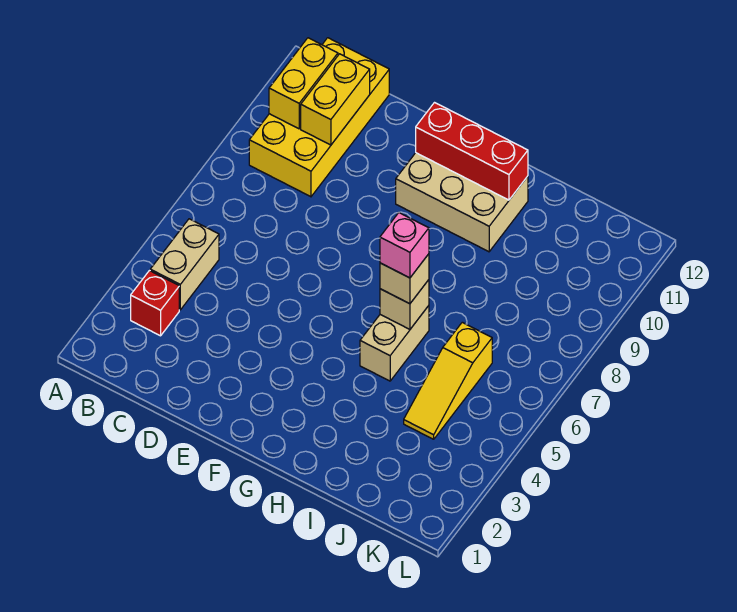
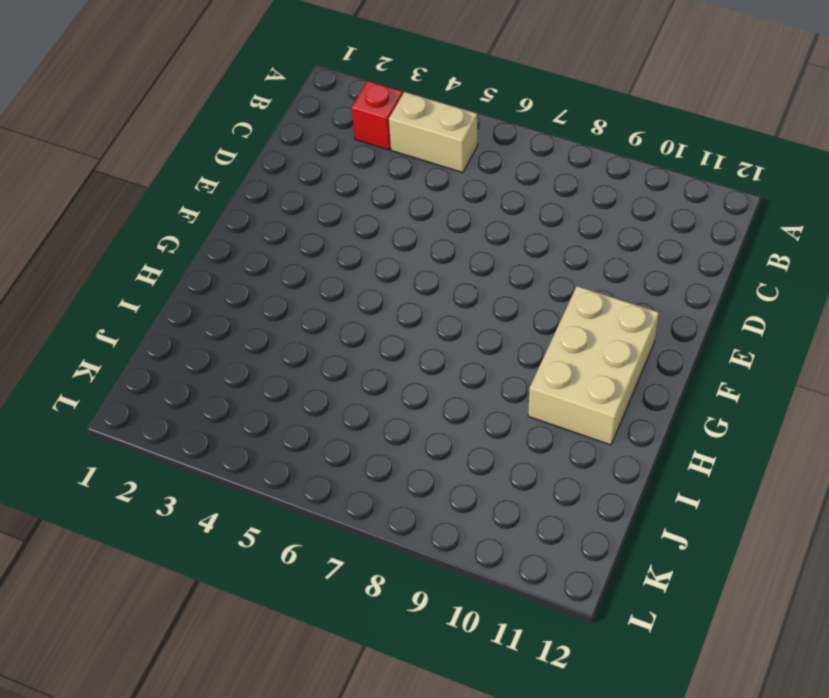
none -> yellow brick B9:C12 level 1
none -> tan brick H5:H6 level 1
none -> yellow slope J4:J6 level 1 top 6

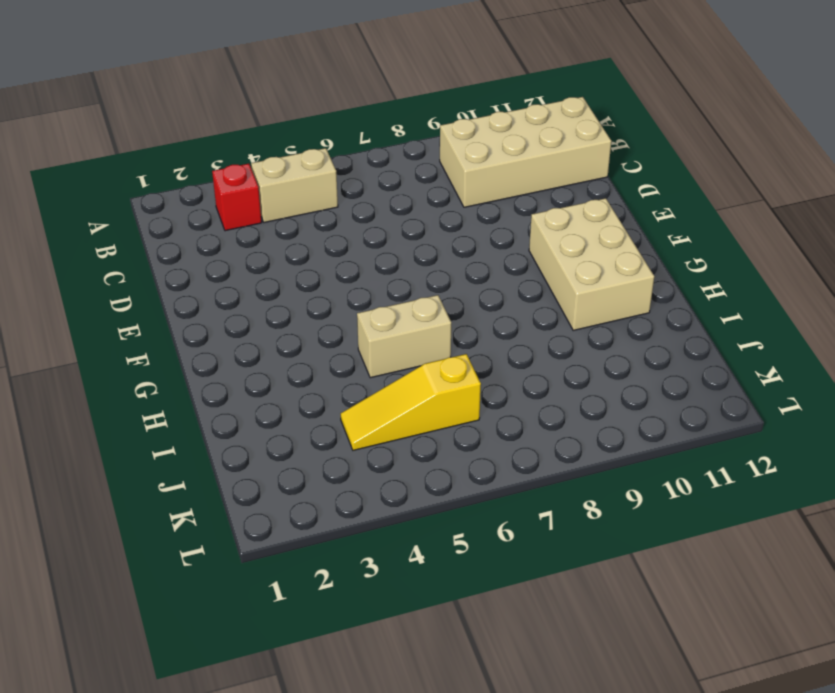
tan brick B9:C12 level 1 -> yellow brick B9:C12 level 1
none -> yellow brick B10:B11 level 2
none -> yellow brick C10:C11 level 2
none -> red brick F11:H11 level 2

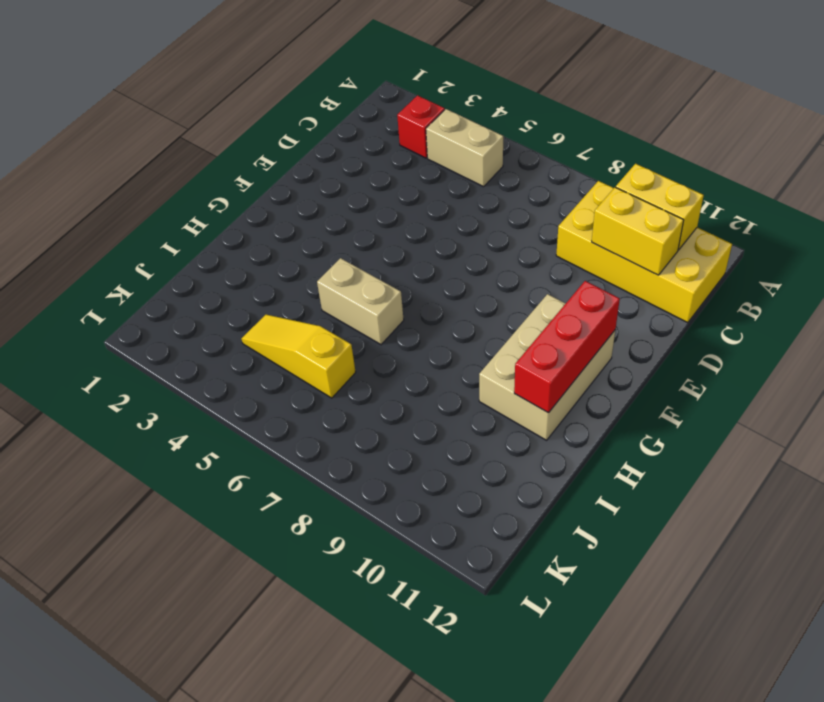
none -> tan brick H6 level 2
none -> tan brick H6 level 3
none -> pink brick H6 level 4

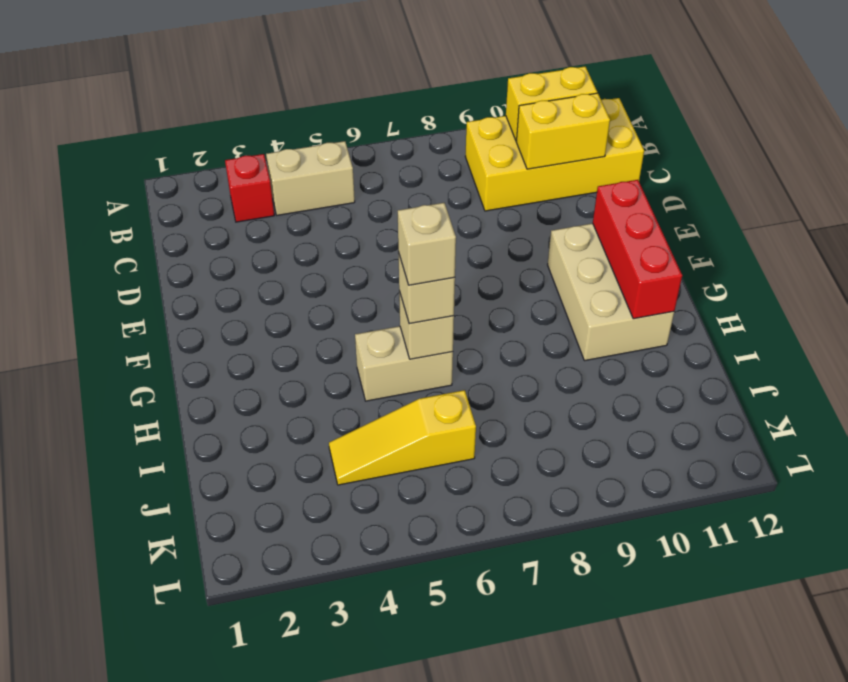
tan brick H6 level 4 -> pink brick H6 level 4

